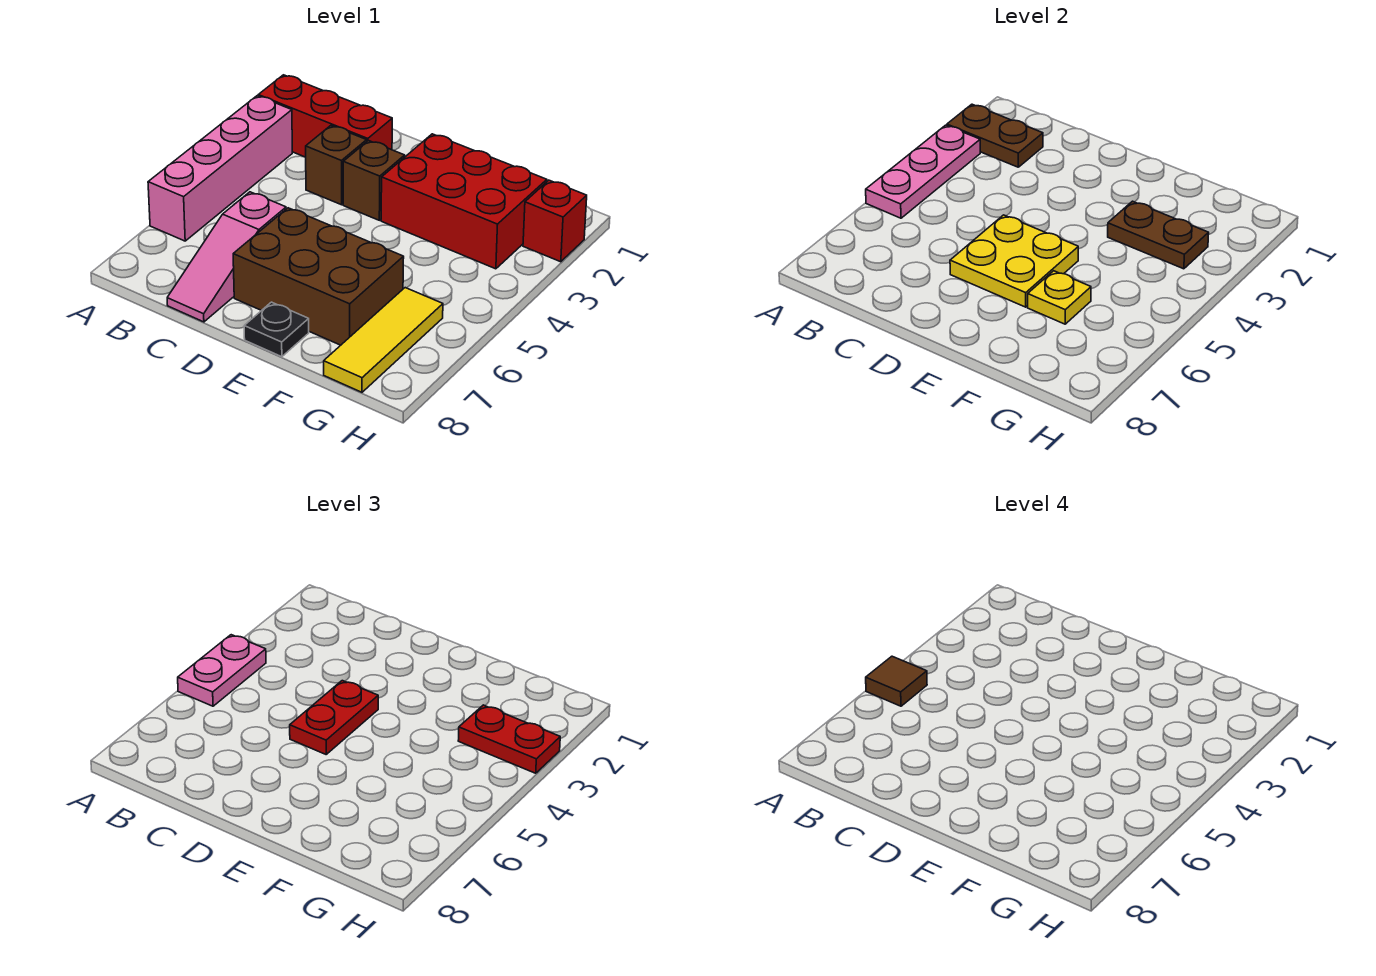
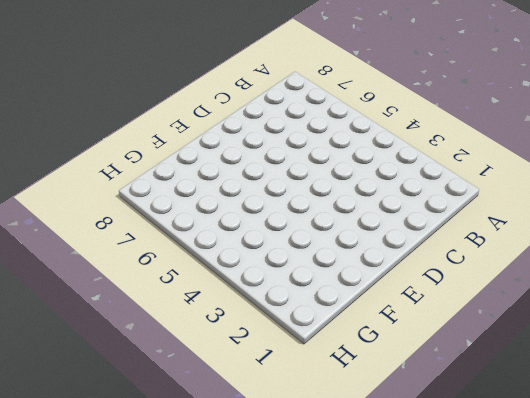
none -> red brick A2:C2 level 1
none -> pink brick A3:A6 level 1
none -> brown brick C3 level 1

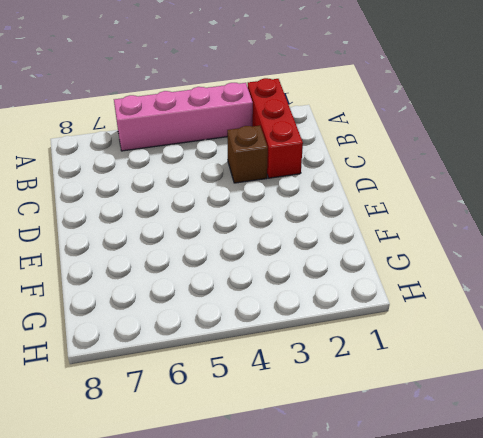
none -> pink slope C6:C8 level 1 top 6
none -> brown brick D3 level 1
none -> brown brick D6:F7 level 1

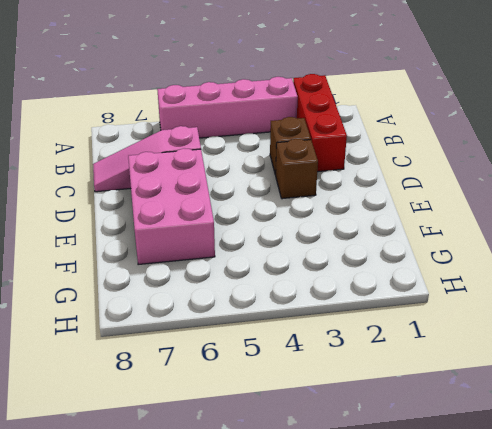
pink brick D6:F7 level 1 -> brown brick D6:F7 level 1
none -> red brick E2:G3 level 1
none -> black plate E8 level 1
none -> yellow tile G6:G8 level 1

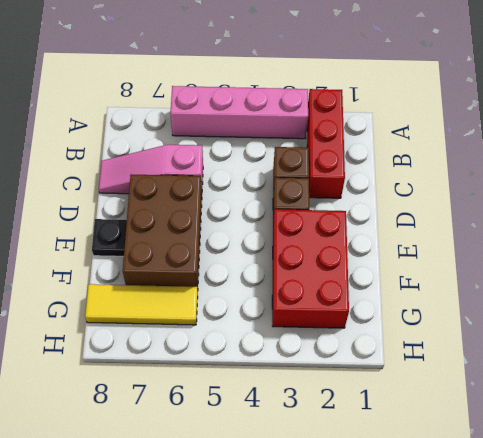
none -> red brick H2 level 1
none -> brown plate A2:B2 level 2
none -> pink plate A3:A5 level 2

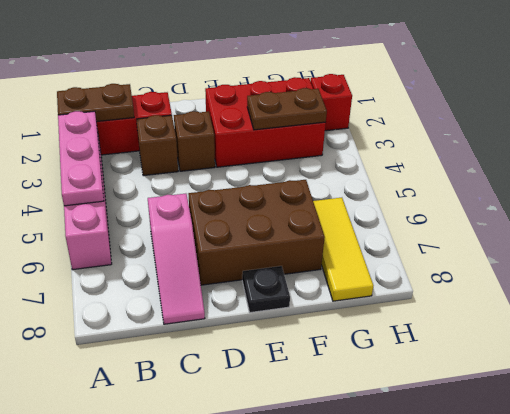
none -> yellow plate D5:E6 level 2
none -> yellow plate F6 level 2
none -> pink plate A4:A5 level 3

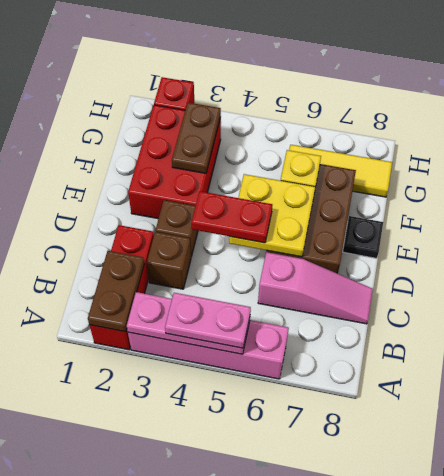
none -> red plate G3:H3 level 3
none -> brown tile A5 level 4

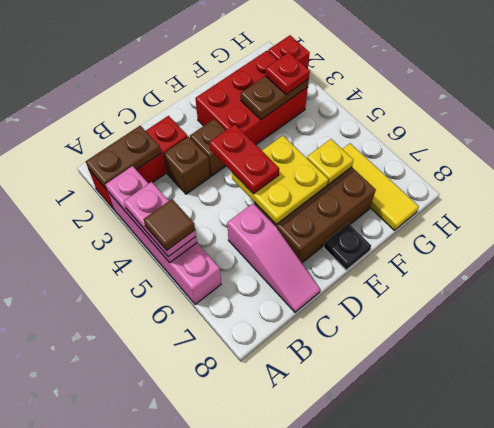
red plate G3 level 3 -> red plate G3:H3 level 3

